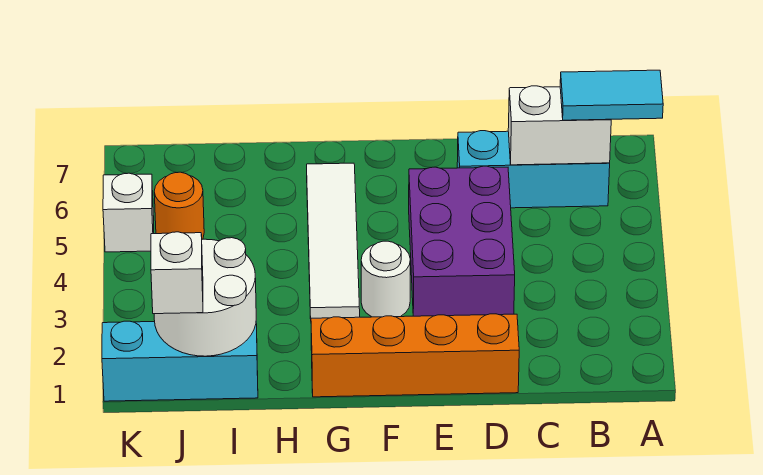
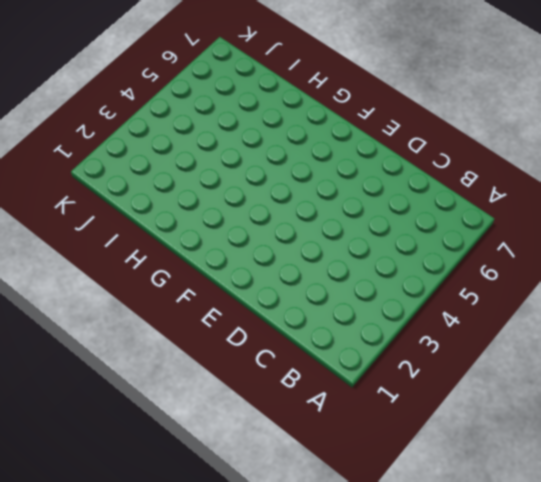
none -> cyan brick B6:D6 level 1
none -> orange brick D1:G1 level 1
none -> purple brick D3:E5 level 1

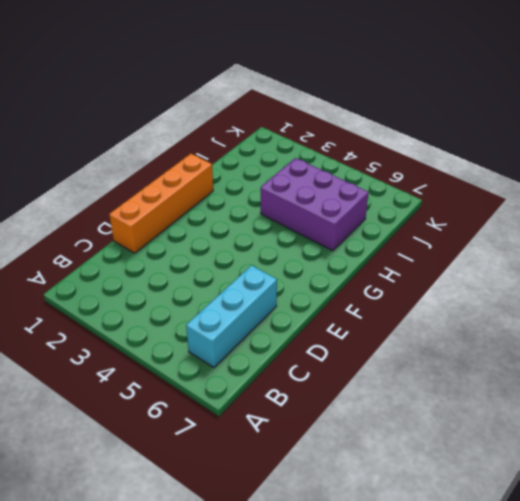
purple brick H4:I6 level 1 -> purple brick D3:E5 level 1
none -> white round brick F3 level 1
none -> white tile G3:G6 level 1
none -> cyan brick I1:K1 level 1

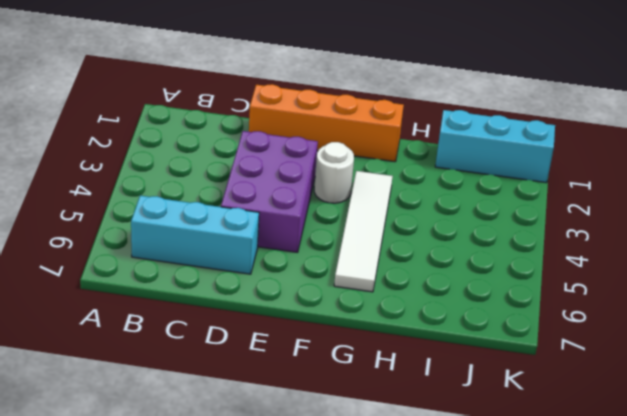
none -> orange round brick J5 level 1
none -> white brick K5 level 1
none -> white brick B6:C6 level 2

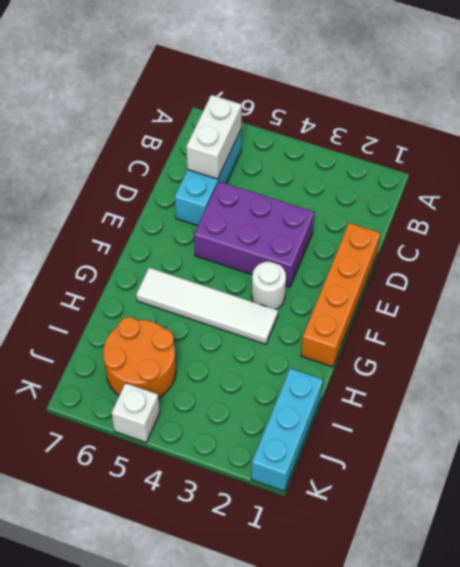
orange round brick I5:J6 level 1 -> orange round brick J5 level 1
none -> white round brick I1:J2 level 2
none -> cyan tile A6:B6 level 3
none -> white brick J1 level 3

